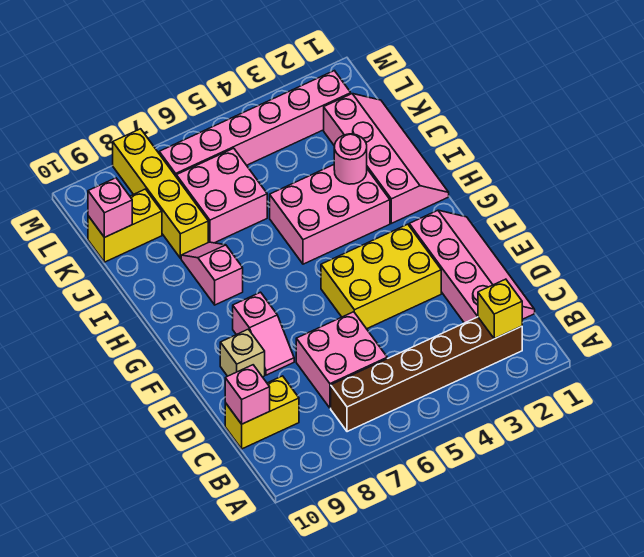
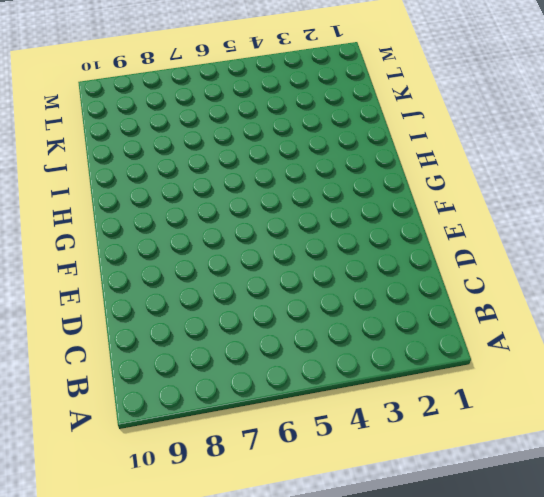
none -> brown brick B2:B7 level 1
none -> pink slope C1:F2 level 1 top 2
none -> pink brick C6:D7 level 1

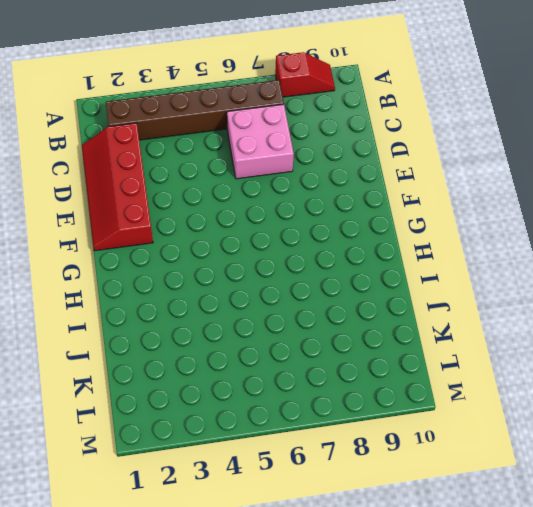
red slope A8:A9 level 1 top 8 -> none
red slope C1:F2 level 1 top 2 -> pink slope C1:F2 level 1 top 2
none -> yellow brick C9:C10 level 1
none -> yellow brick E3:F5 level 1
none -> pink slope E8:F8 level 1 top F

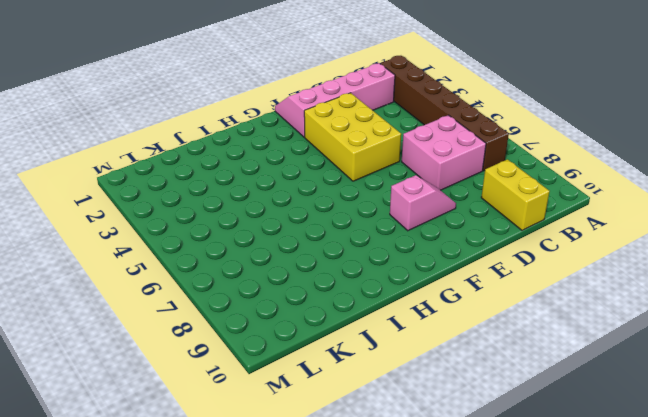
none -> tan brick E9 level 1
none -> pink slope H1:K2 level 1 top 2
none -> pink brick H3:I5 level 1

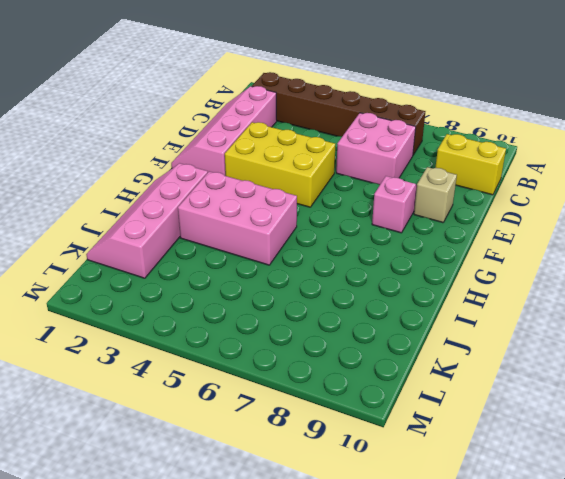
none -> pink slope H8:I8 level 1 top H
none -> pink brick J6:K7 level 1
none -> yellow brick J8:M8 level 1

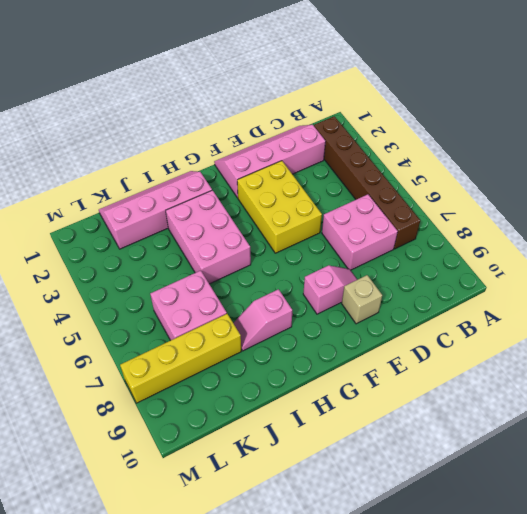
none -> yellow brick C9:C10 level 1
none -> yellow brick K9:K10 level 1
none -> pink brick L2:L7 level 1

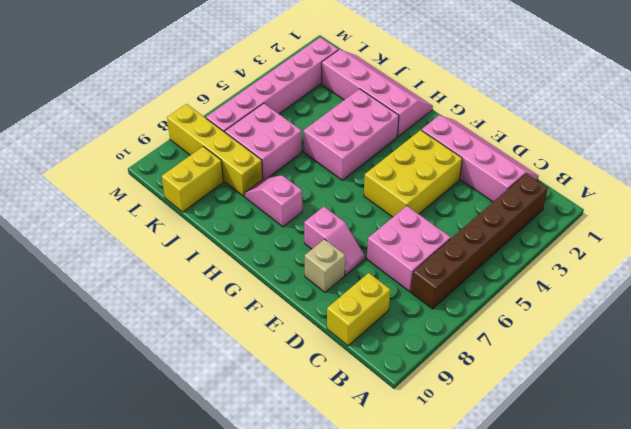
none -> yellow brick B2 level 2
none -> pink brick C10 level 2
none -> pink round brick I3 level 2

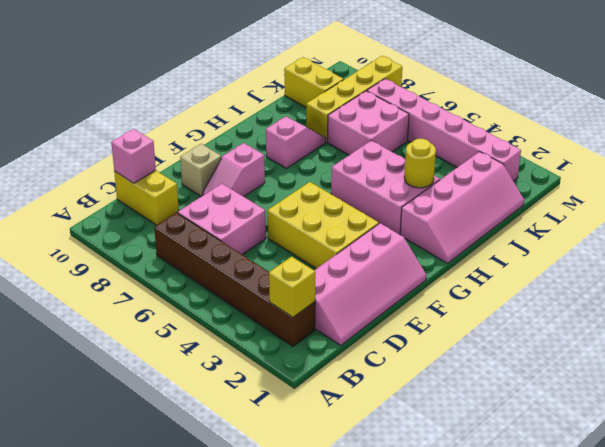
yellow round brick I3 level 2 -> pink round brick I3 level 2
none -> pink brick K10 level 2

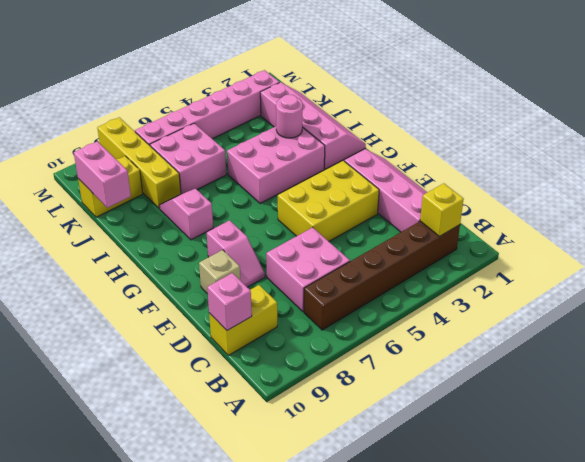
pink brick J10:K10 level 2 -> pink brick K10 level 2

